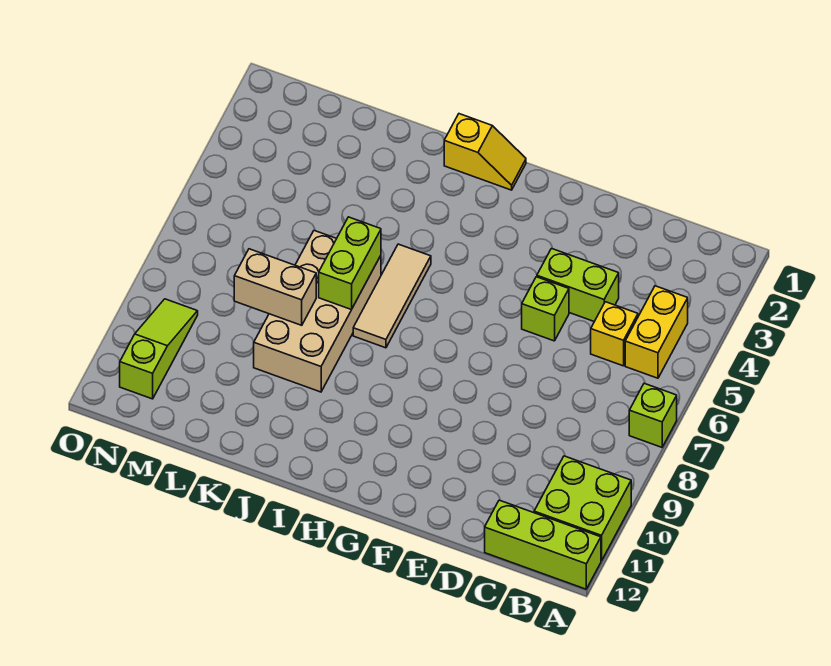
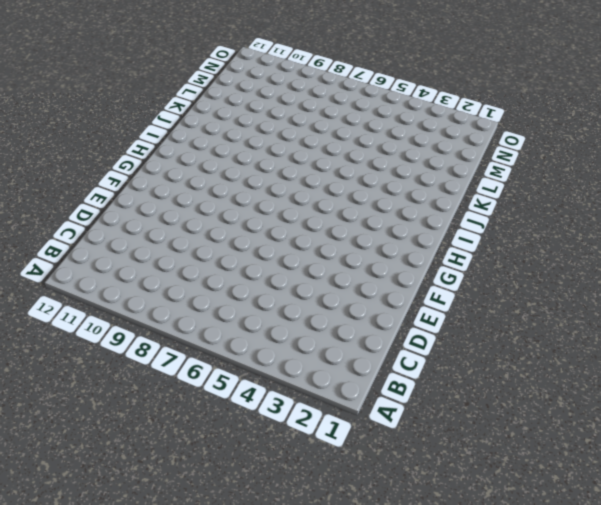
none -> lime brick A7 level 1
none -> lime brick A10:B11 level 1
none -> lime brick A12:C12 level 1

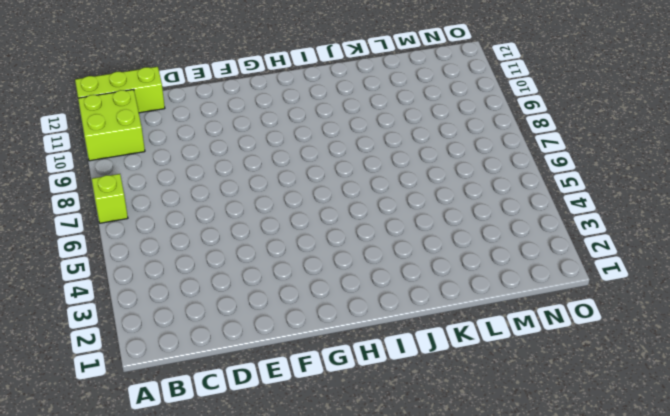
none -> yellow brick B4:B5 level 1
none -> yellow brick C5 level 1
none -> lime brick D4:E4 level 1

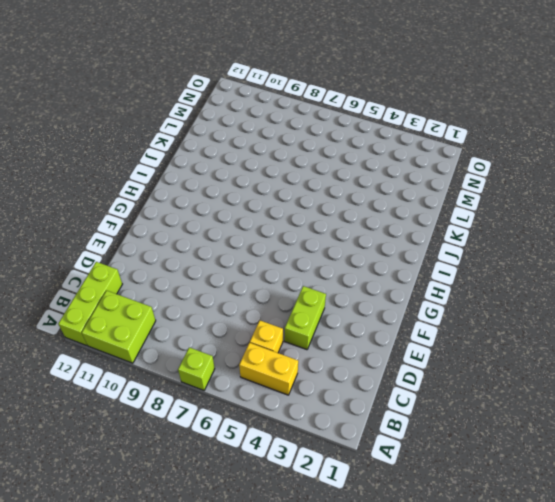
none -> lime brick E5 level 1
none -> yellow slope H1:I1 level 1 top I
none -> tan tile I5:I7 level 1

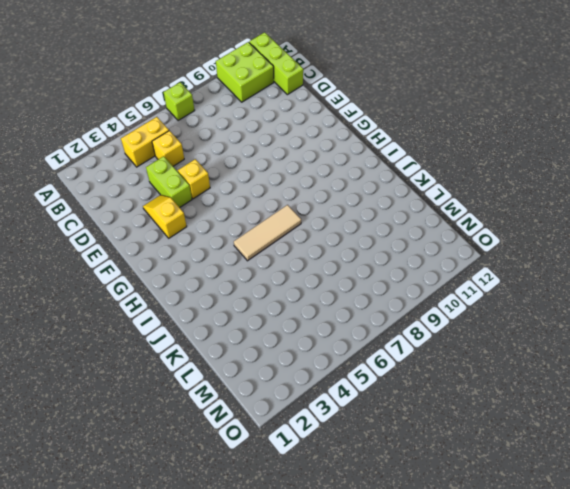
yellow slope E3:F3 level 1 top F -> yellow slope H1:I1 level 1 top I
yellow brick E5 level 1 -> lime brick E5 level 1
none -> tan brick J6:K9 level 1
none -> lime slope N9:N11 level 1 top 11
none -> lime brick J6:J7 level 2

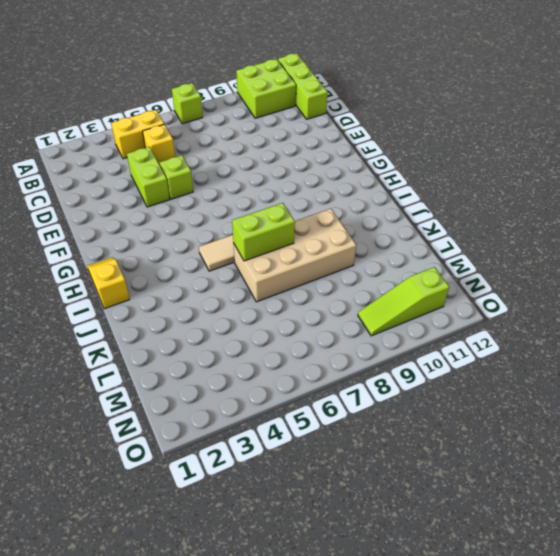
none -> tan brick K8:L8 level 2

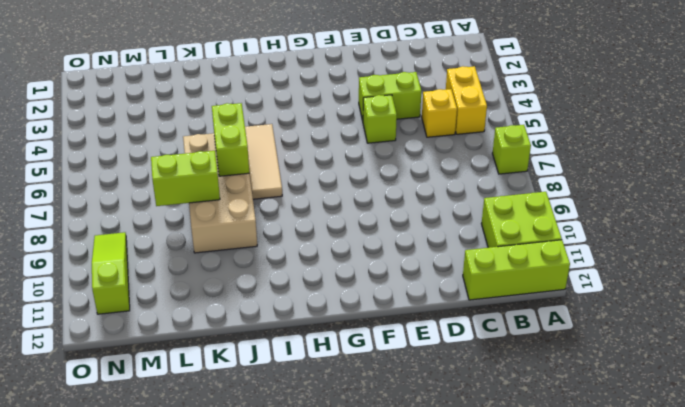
lime brick K8:L8 level 2 -> tan brick K8:L8 level 2
none -> yellow slope H1:I1 level 1 top I

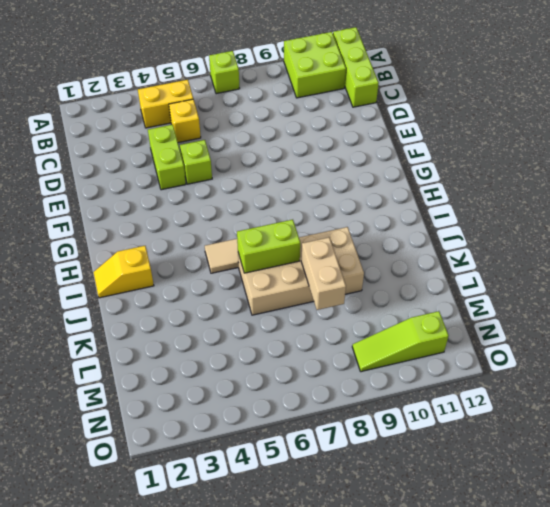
yellow slope I1:I2 level 1 top 2 -> yellow slope H1:I1 level 1 top I

